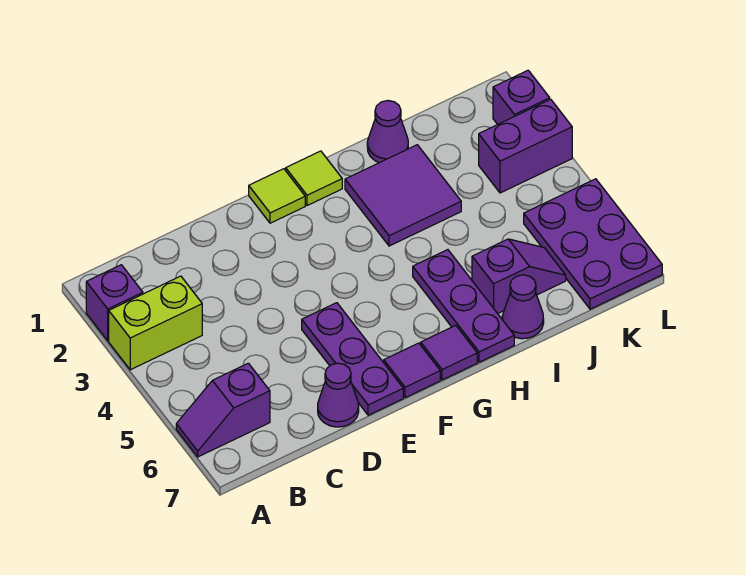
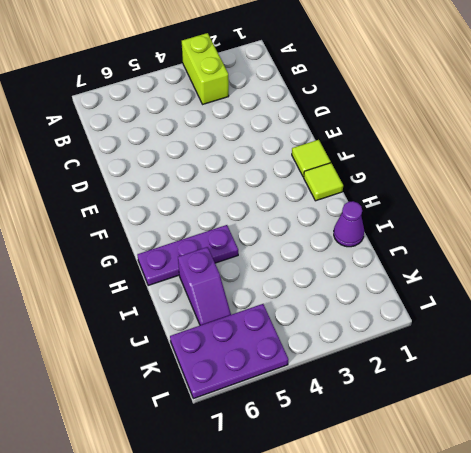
none -> purple brick A2 level 1
none -> purple slope A6:B6 level 1 top B
none -> purple cone D7 level 1

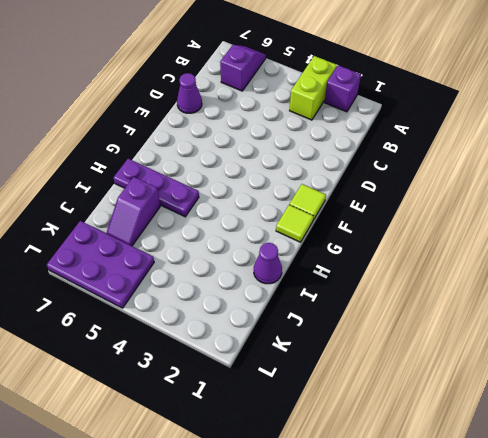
none -> purple plate E5:E7 level 1
none -> purple tile F7 level 1
none -> purple tile G7 level 1

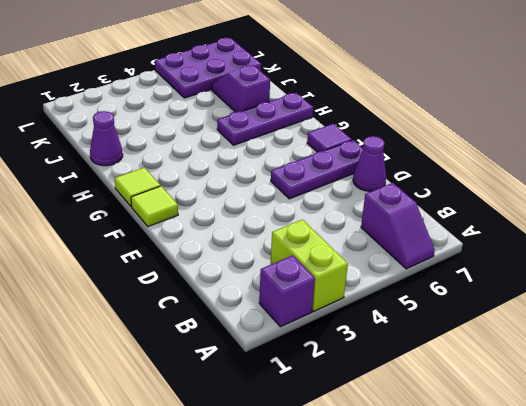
none -> purple tile G7 level 1
none -> purple tile H2:I3 level 1
none -> purple cone I7 level 1

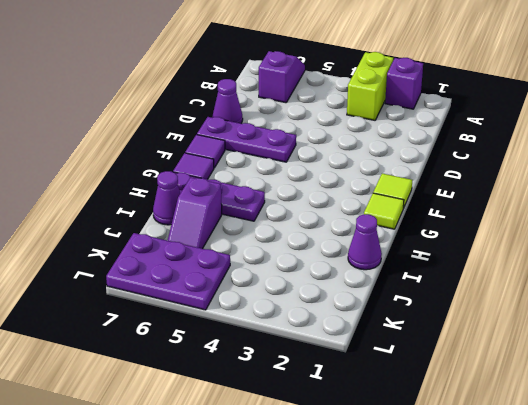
none -> purple tile H2:I3 level 1
none -> purple brick K3:L3 level 1
none -> purple brick L2 level 1

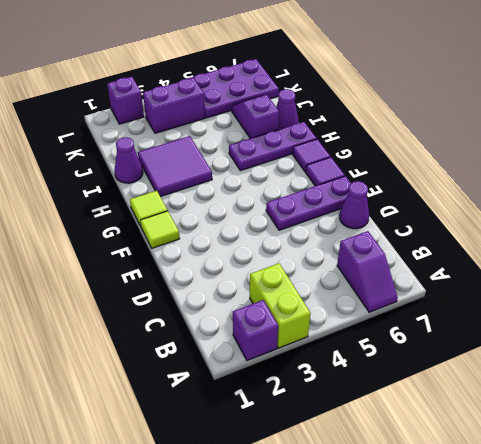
purple brick K3:K4 level 1 -> purple brick K3:L3 level 1

